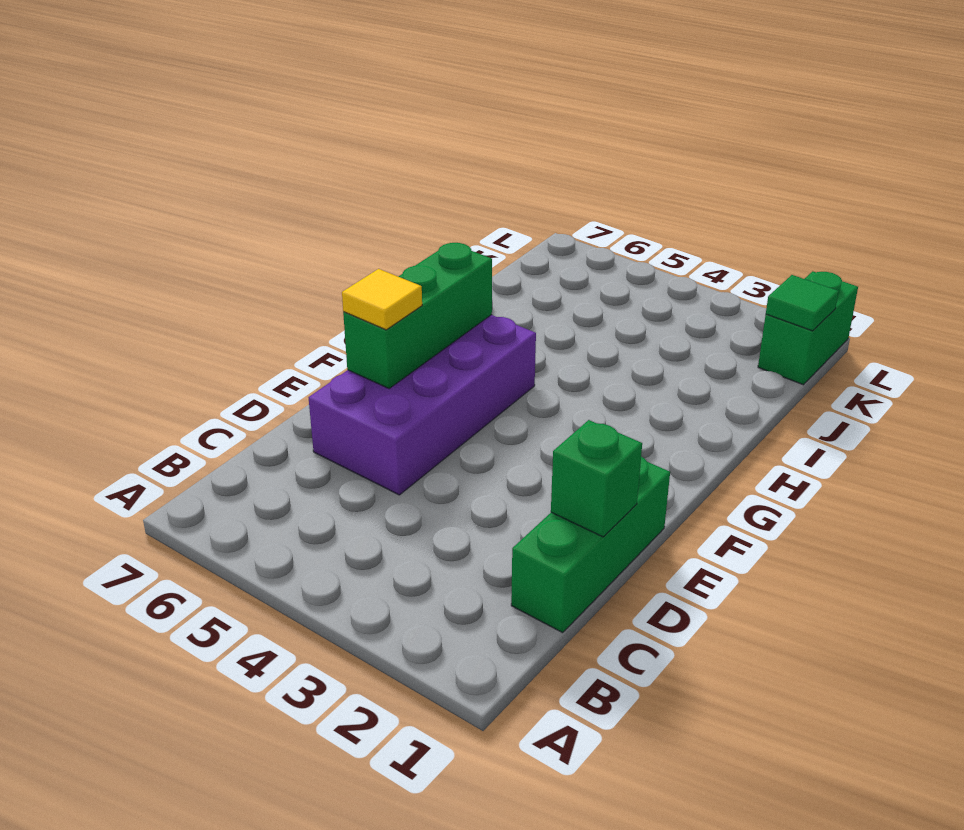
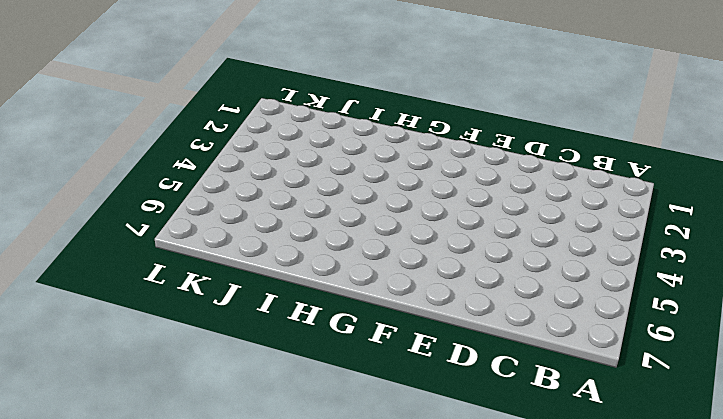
none -> green brick C1:E1 level 1
none -> purple brick D5:G6 level 1

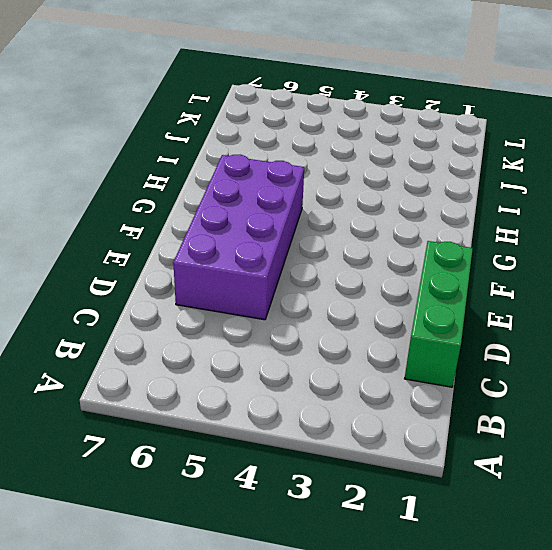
none -> green brick K1:L1 level 1
none -> green brick D1 level 2

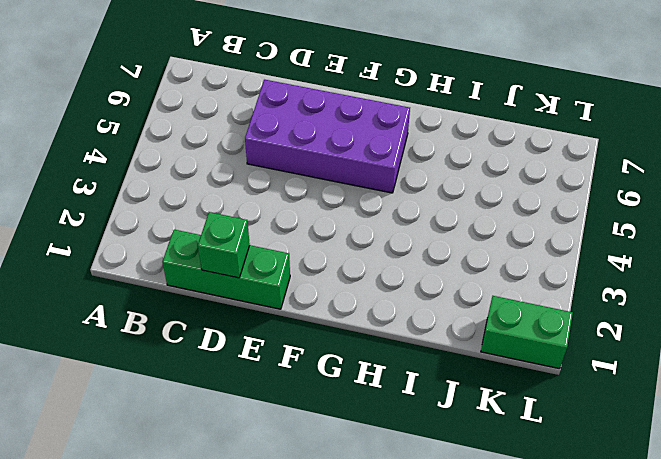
none -> green brick E6:G6 level 2
none -> green tile K1 level 2

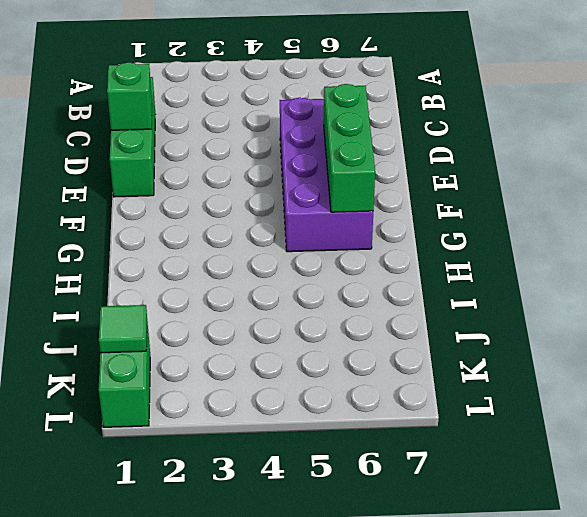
none -> yellow tile E6 level 3

